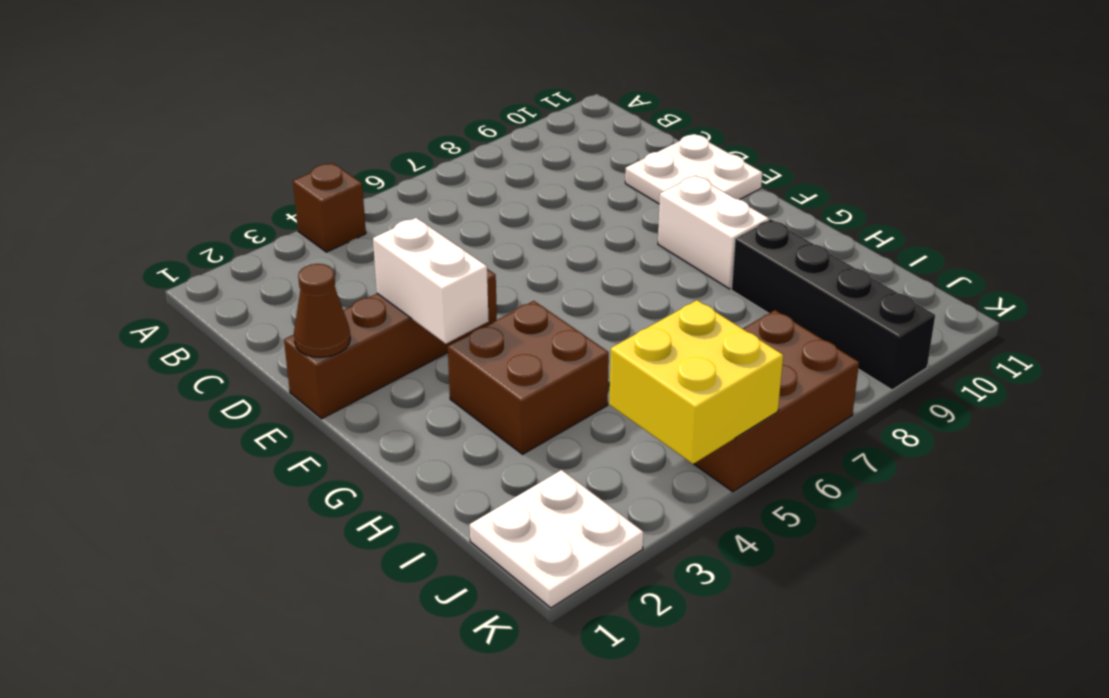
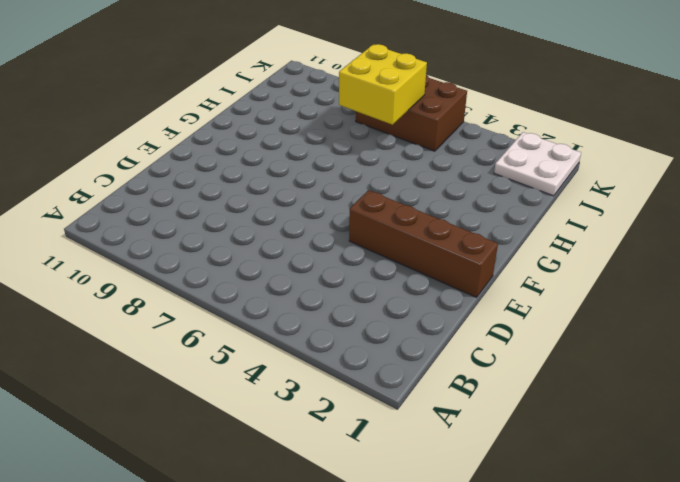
yellow brick I6:J7 level 2 -> yellow brick J4:K5 level 2
none -> brown brick A4 level 1
none -> white plate D10:E11 level 1

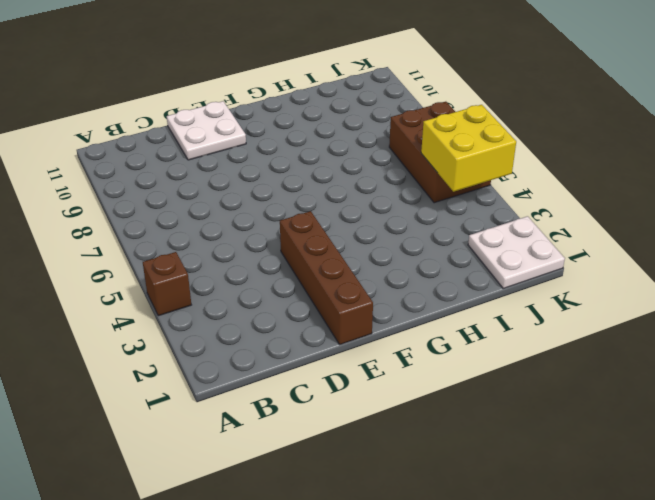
none -> white brick F9:G9 level 1
none -> brown brick G3:H4 level 1

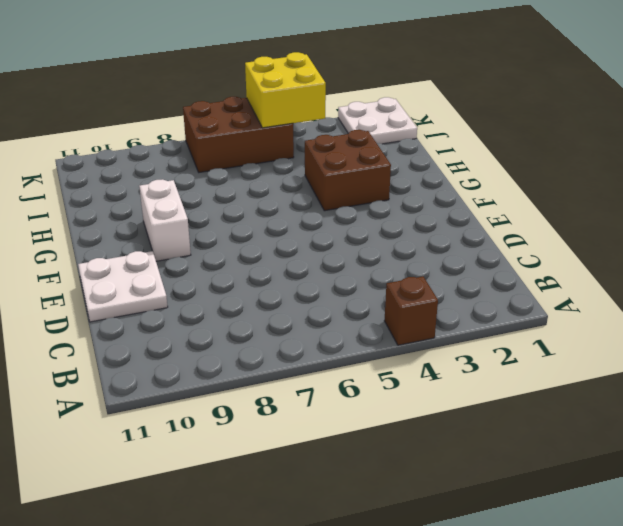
none -> brown brick E1:E4 level 1
none -> black brick H9:K9 level 1

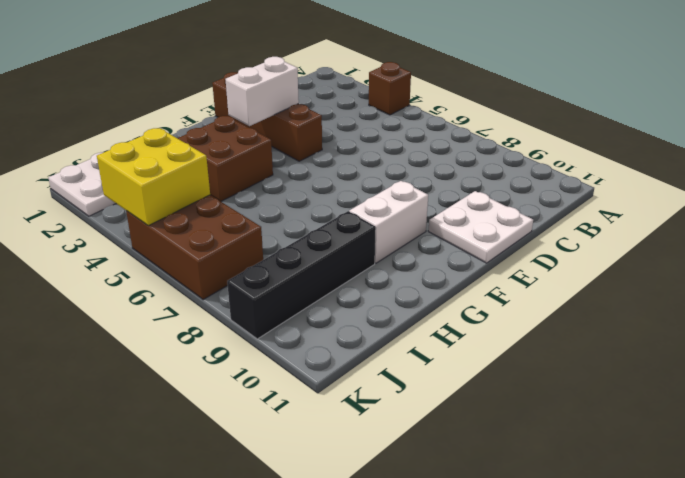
none -> brown cone E1 level 2

